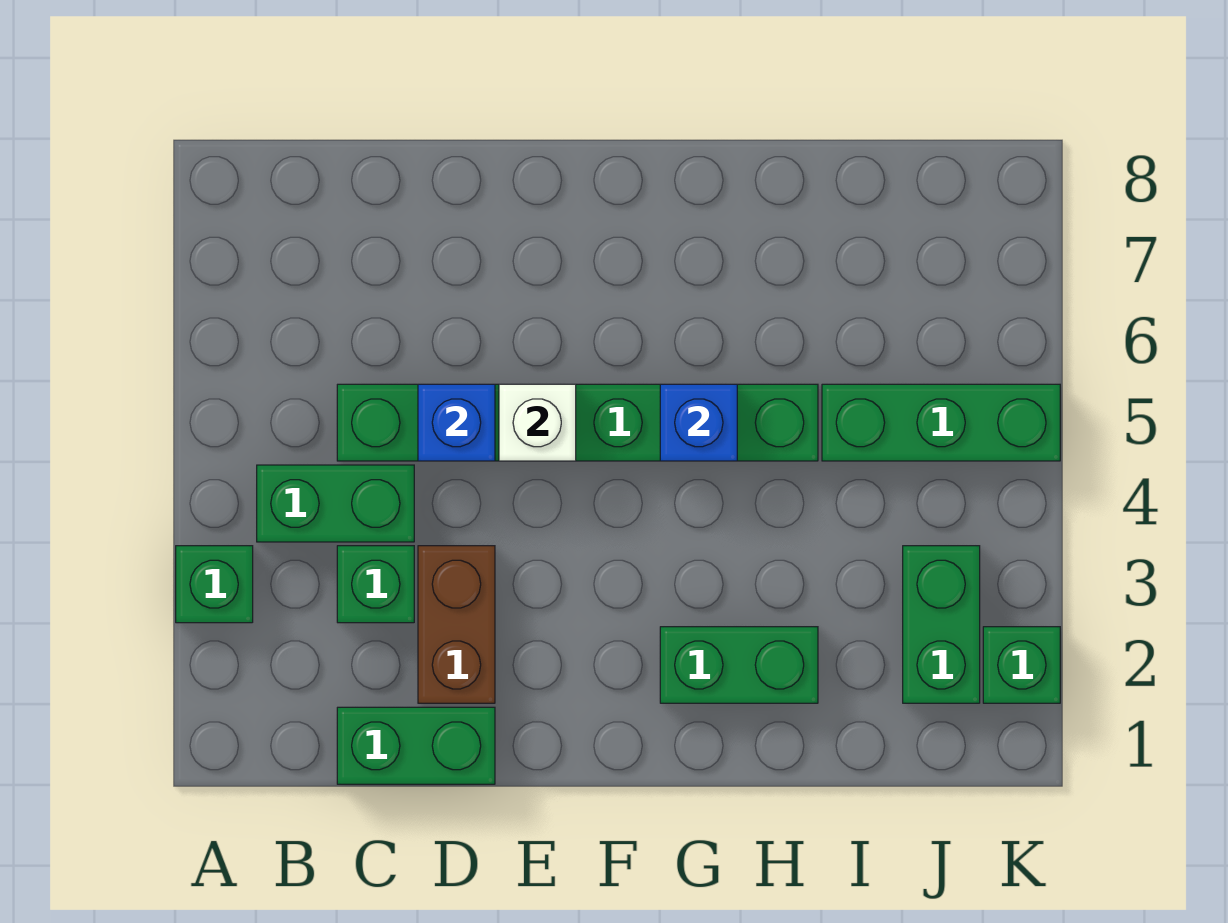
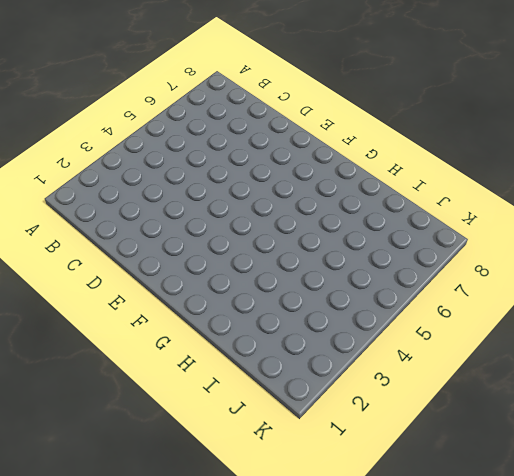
none -> green brick A3 level 1
none -> green brick B4:C4 level 1
none -> green brick C1:D1 level 1

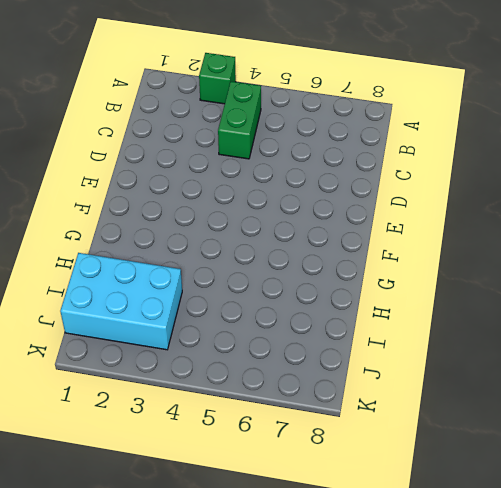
cyan brick I1:J3 level 1 -> green brick J2:J3 level 1
none -> green brick C1:D1 level 1
none -> green brick C3 level 1
none -> green brick C5:H5 level 1

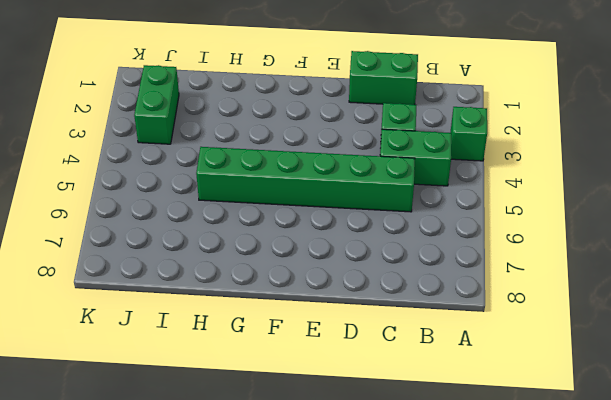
none -> brown brick D2:D3 level 1
none -> green brick G2:H2 level 1
none -> green brick I5:K5 level 1

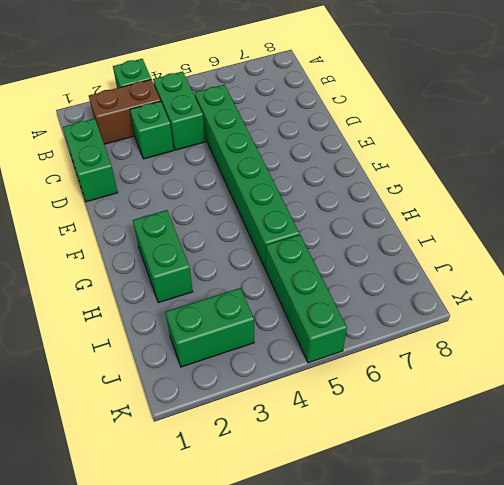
brown brick B2:B3 level 1 -> brown brick D2:D3 level 1
none -> green brick K2 level 1
none -> blue brick D5 level 2
none -> white brick E5 level 2

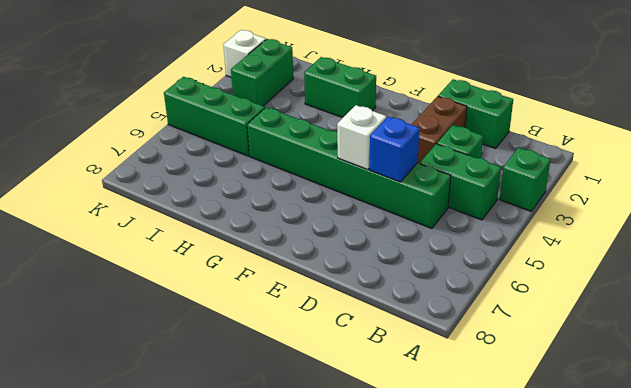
white brick K2 level 1 -> green brick K2 level 1
none -> blue brick G5 level 2

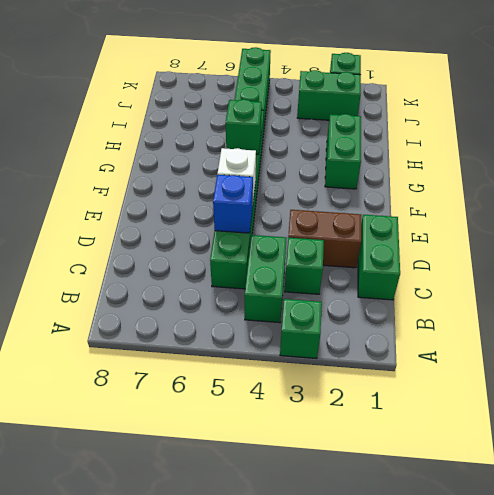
green brick G5 level 2 -> blue brick G5 level 2

